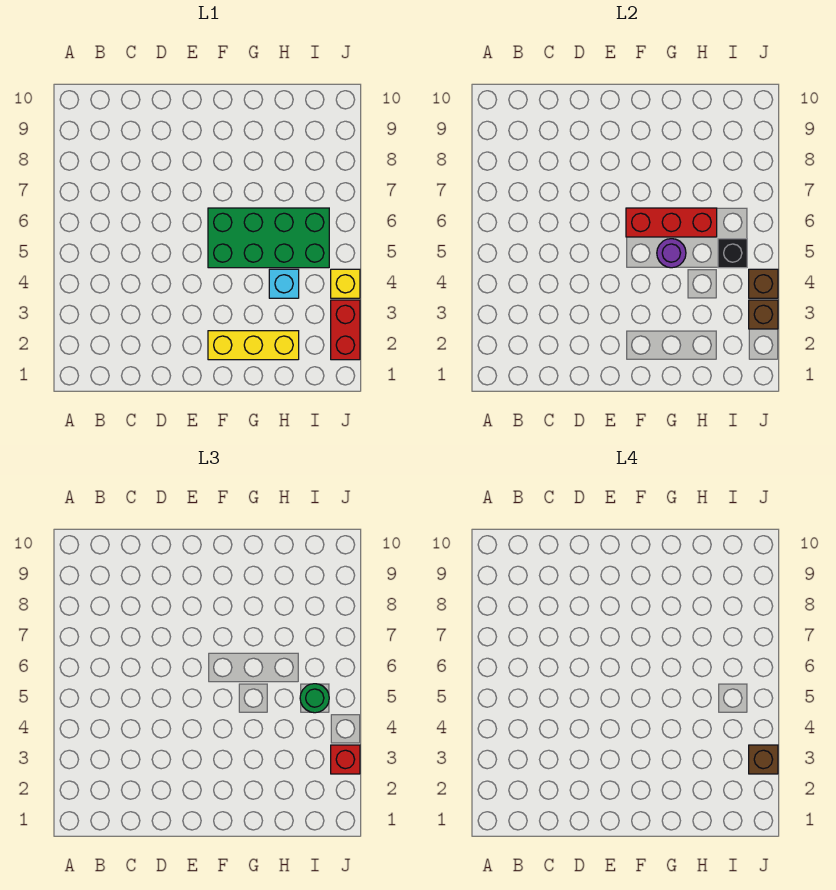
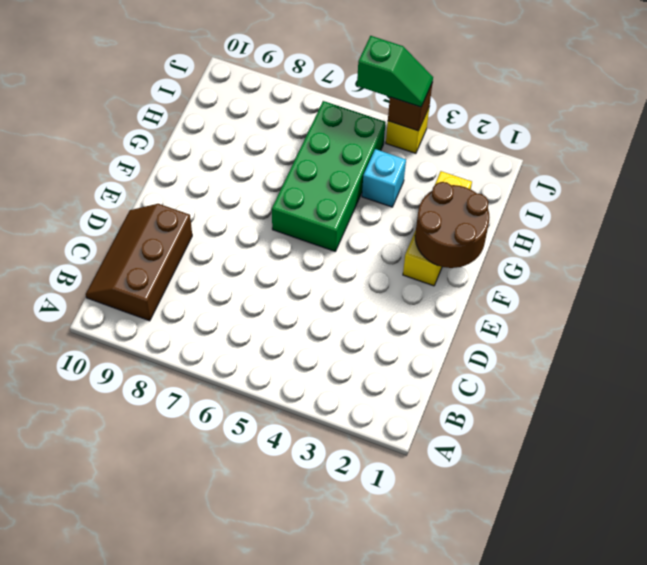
brown slope B9:D10 level 1 top 9 -> none
brown round brick F1:G2 level 2 -> none
green slope J4:J5 level 3 top 5 -> none
none -> red brick J2:J3 level 1
none -> red brick F6:H6 level 2
none -> purple round brick G5 level 2

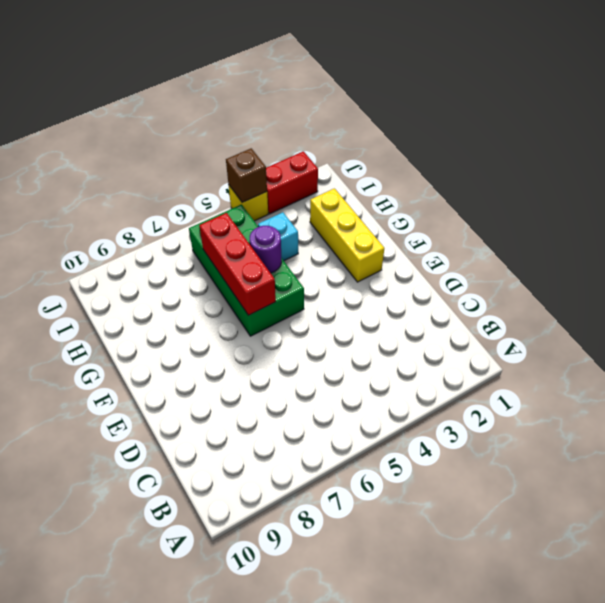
none -> black brick I5 level 2
none -> brown brick J3 level 2
none -> green round brick I5 level 3

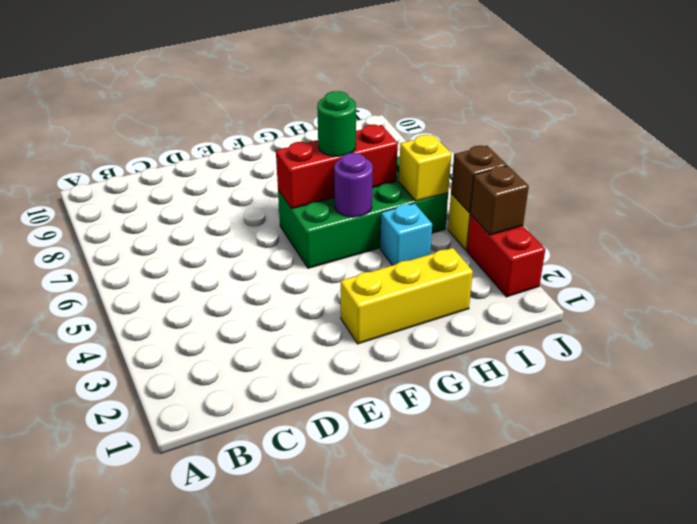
green round brick G6 level 3 -> green round brick I5 level 3
yellow brick I5 level 2 -> black brick I5 level 2
none -> red brick J3 level 3
none -> brown brick J3 level 4

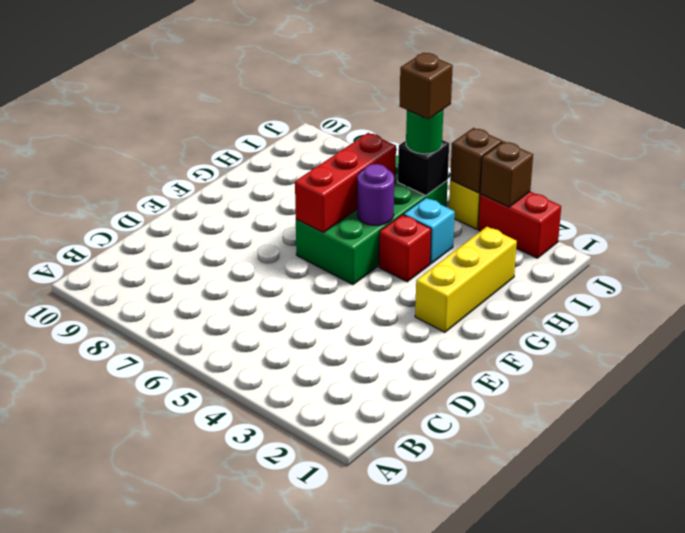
red brick G4 level 1 -> red brick J3 level 3
brown brick I5 level 4 -> brown brick J3 level 4

